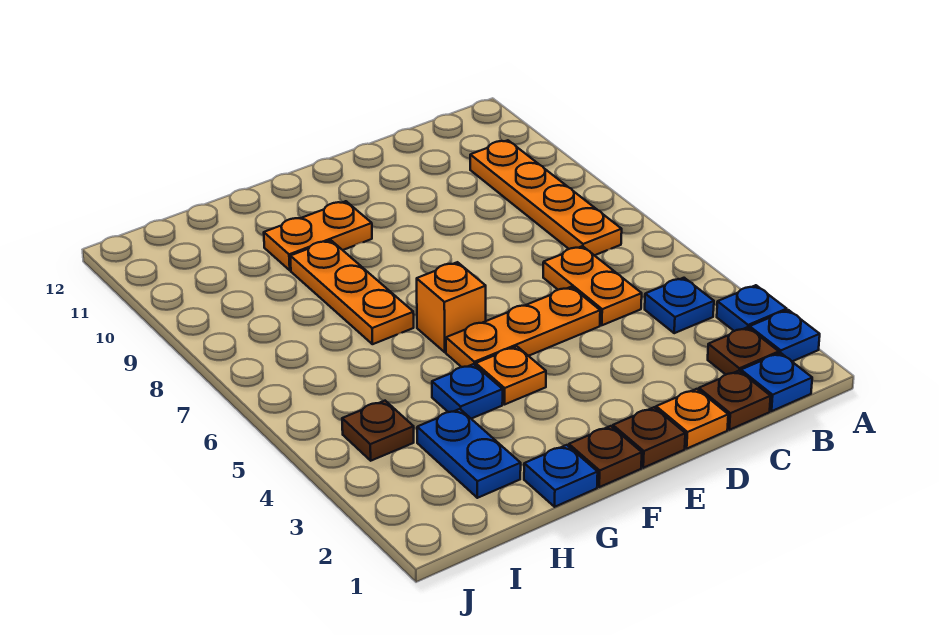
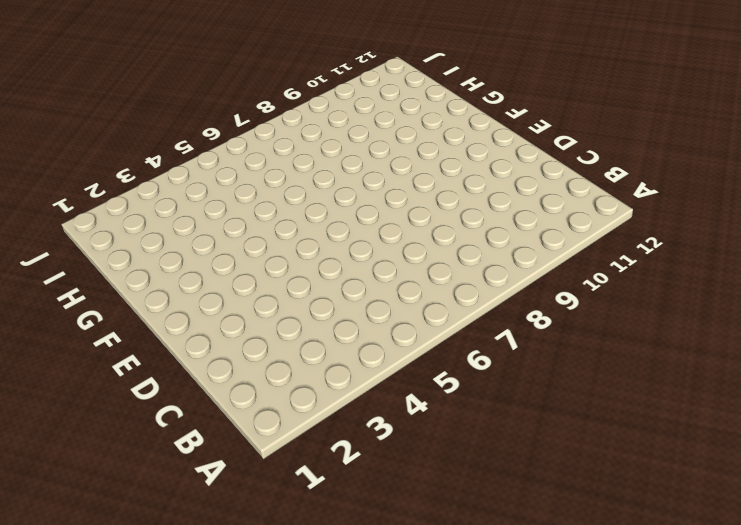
none -> blue plate A2 level 1
none -> blue plate A3 level 1
none -> blue plate B1 level 1

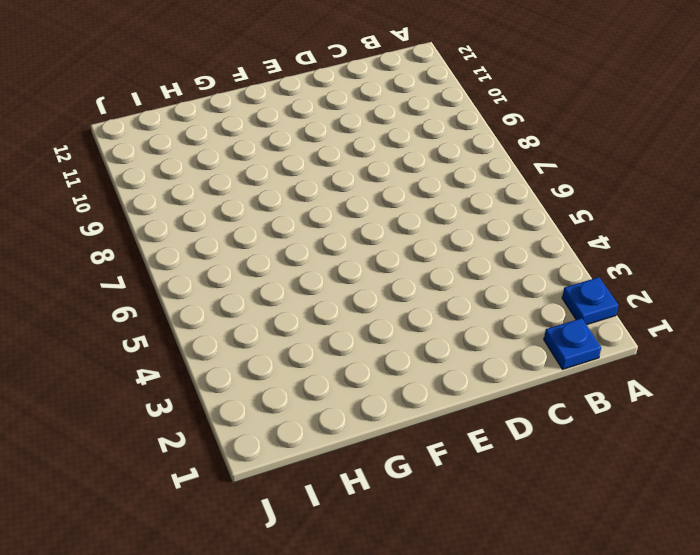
none -> blue plate A3 level 1
none -> brown plate B2 level 1
none -> blue plate B4 level 1

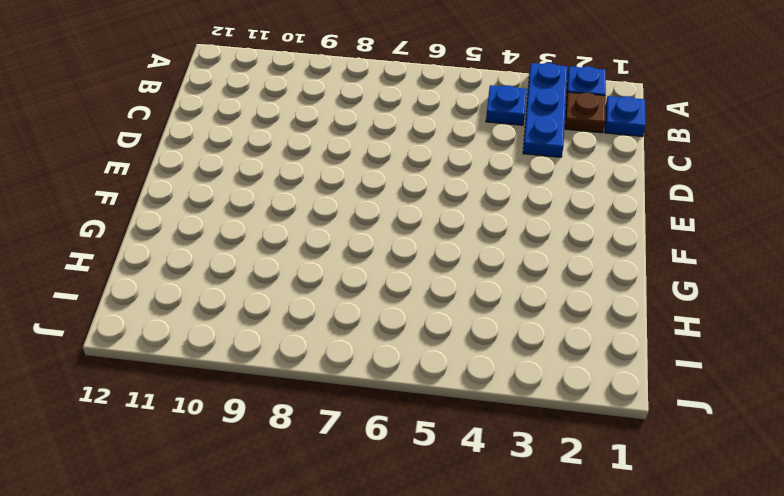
blue plate A3:C3 level 1 -> blue plate A3 level 1
none -> orange plate B7:B10 level 1
none -> brown plate C1 level 1
none -> orange plate C5:C6 level 1

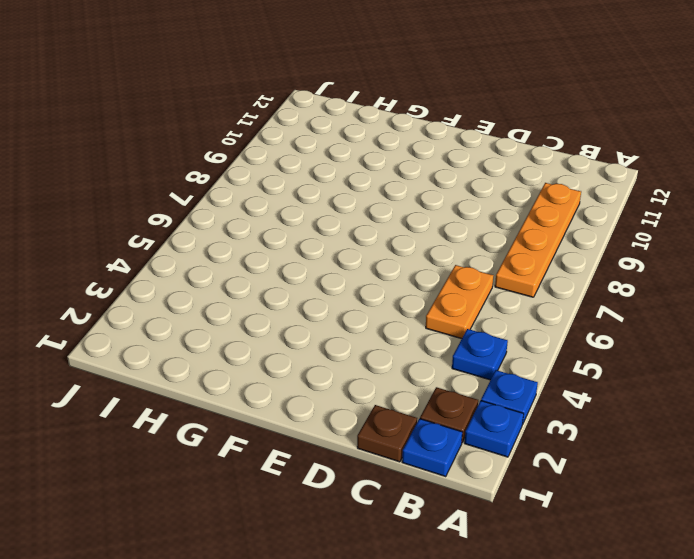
none -> orange plate D1 level 1
none -> orange plate D5:F5 level 1
none -> brown plate E1 level 1

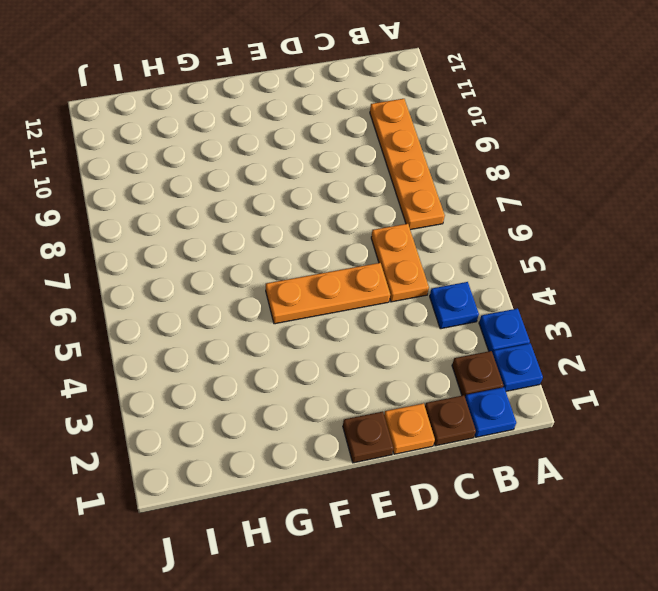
none -> brown plate F1 level 1
none -> orange plate F4 level 1
none -> orange brick F6 level 1

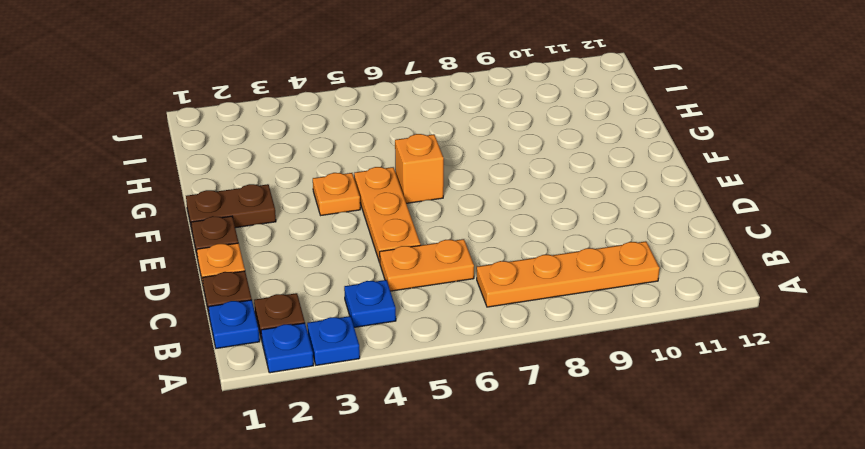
brown plate F1:F2 level 1 -> brown plate F1 level 1
none -> orange plate F10:G10 level 1
none -> blue plate G1 level 1
none -> blue plate G4 level 1

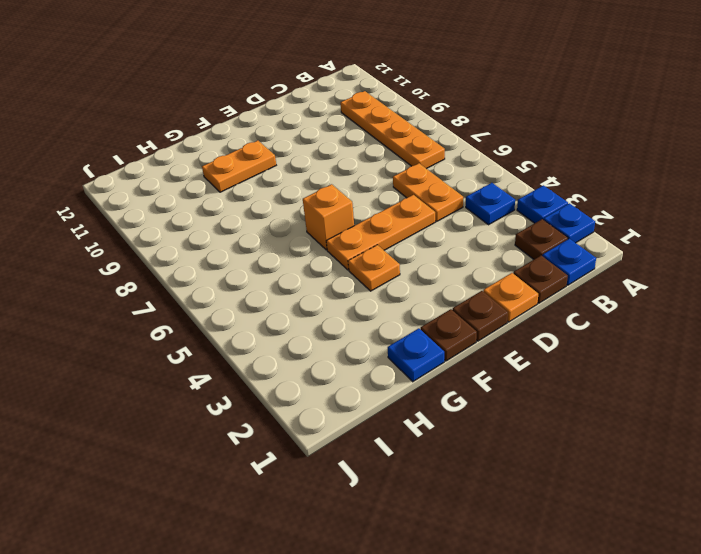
none -> blue plate G4 level 1
none -> orange plate G7:G9 level 1
none -> blue plate H2:H3 level 1

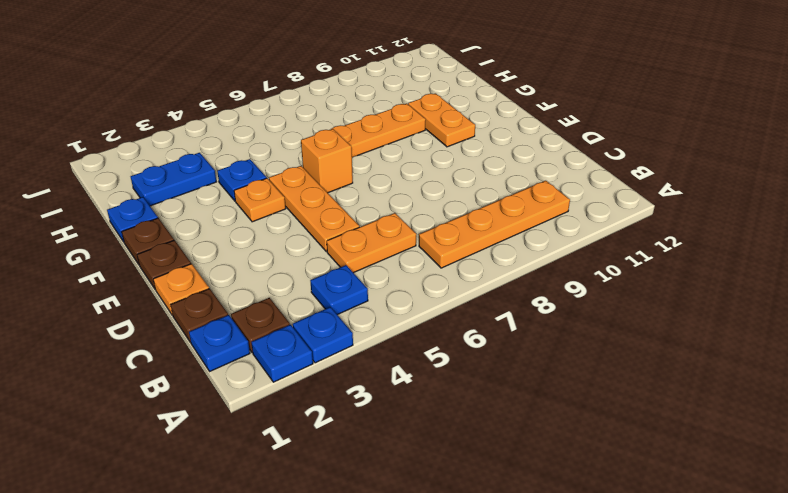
none -> brown plate I4 level 1

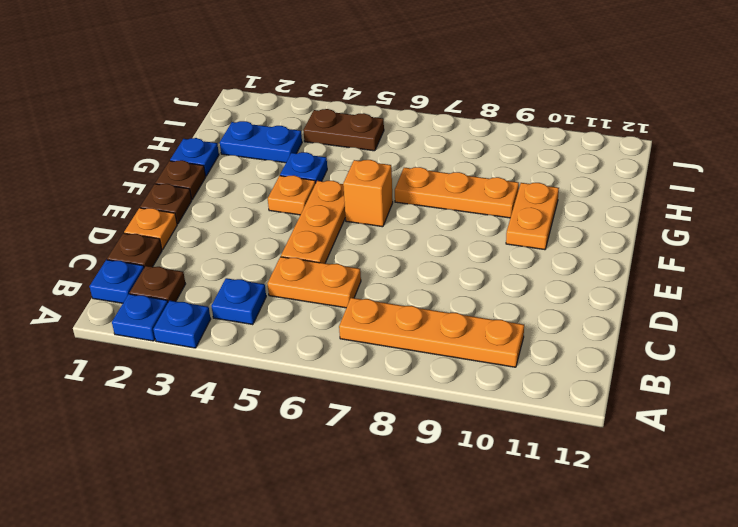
brown plate I4:I5 level 1 -> brown plate I4 level 1

